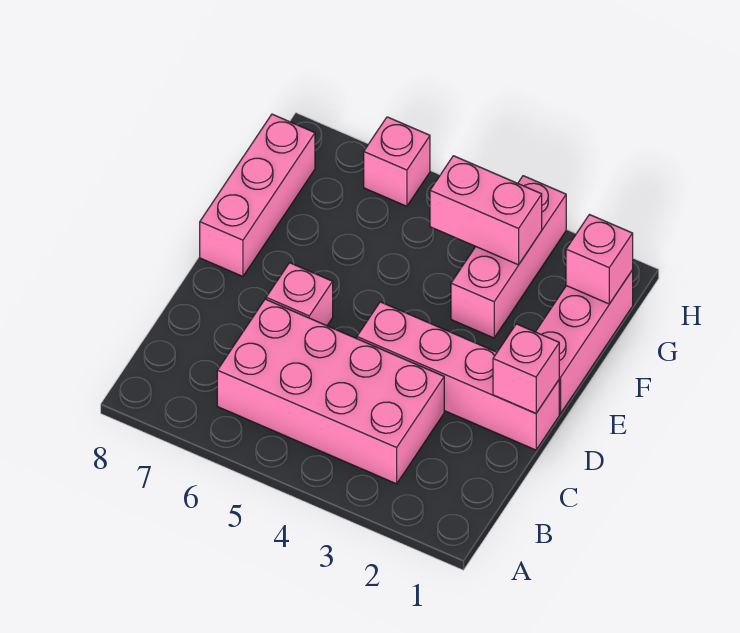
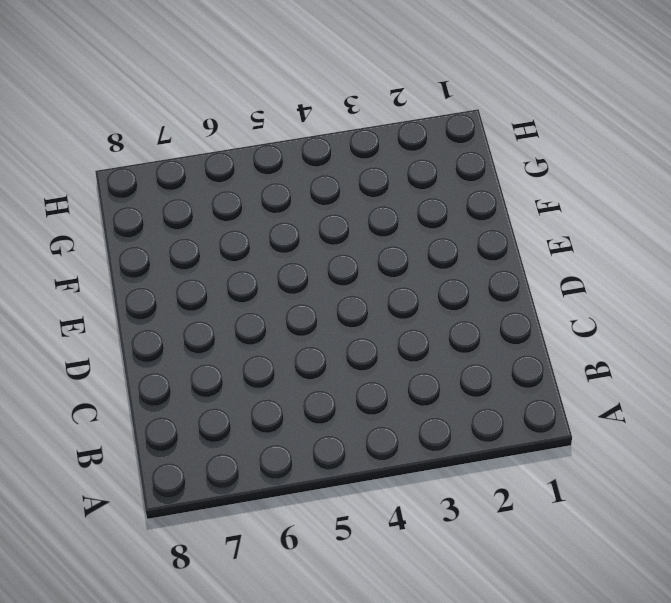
none -> pink brick B3:C6 level 1
none -> pink brick D1:D4 level 1

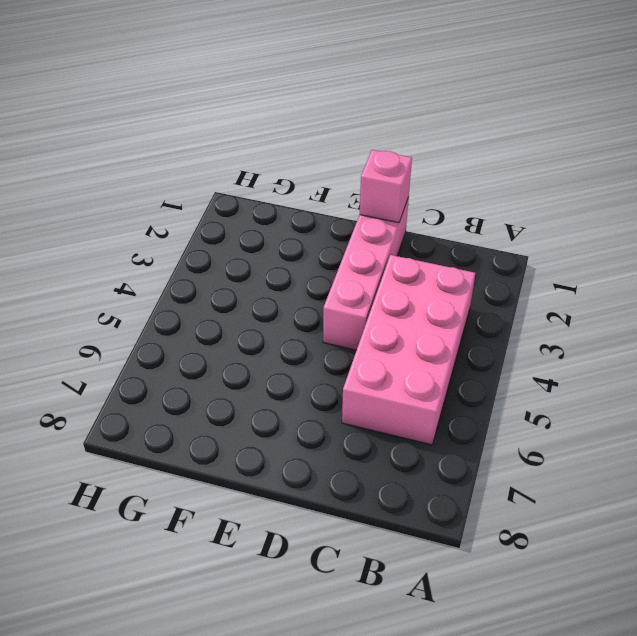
none -> pink brick D6 level 1
none -> pink brick E1:G1 level 1

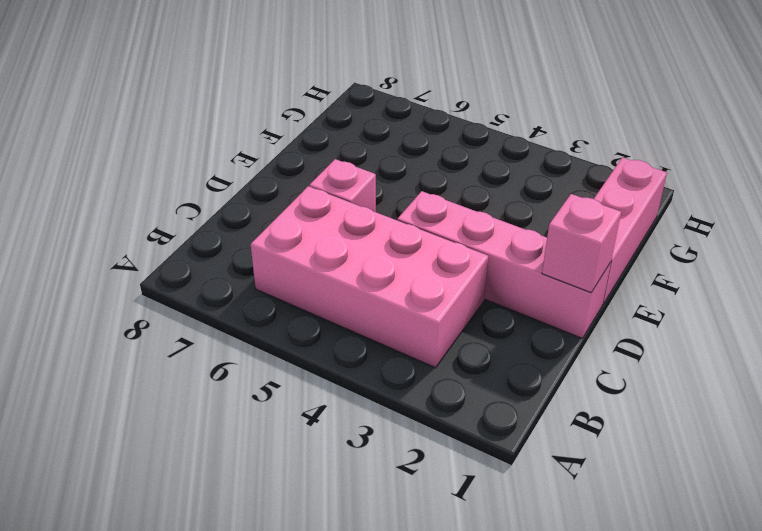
none -> pink brick E8:G8 level 1
none -> pink brick F3:H3 level 1

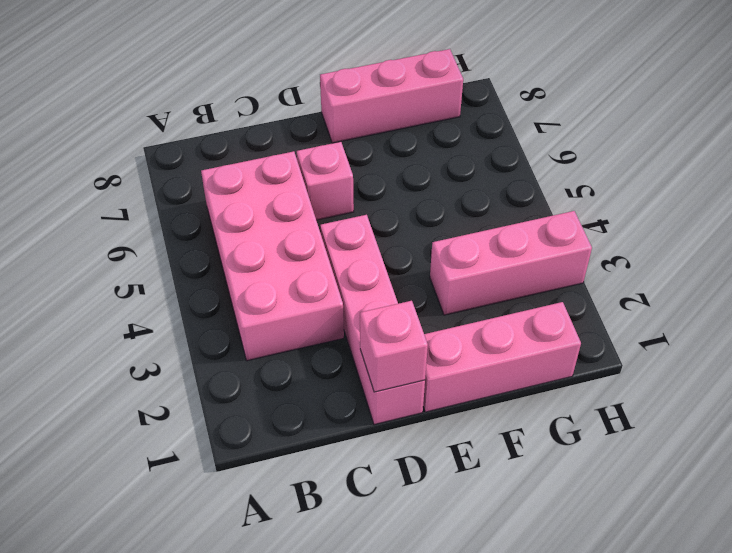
none -> pink brick H6 level 1
none -> pink brick G1 level 2

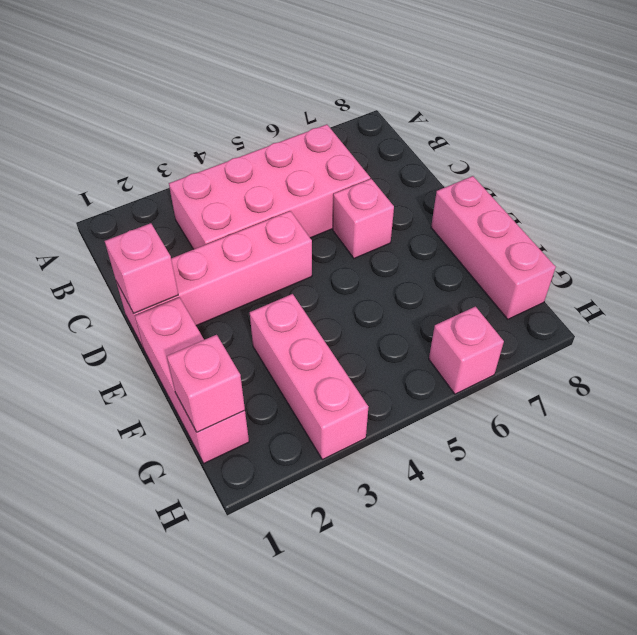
none -> pink brick G3:G4 level 2

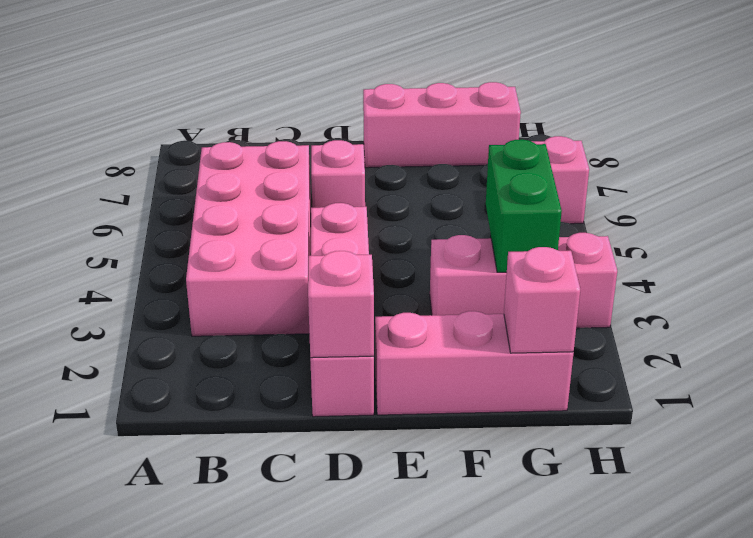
green brick G3:G4 level 2 -> pink brick G3:G4 level 2

